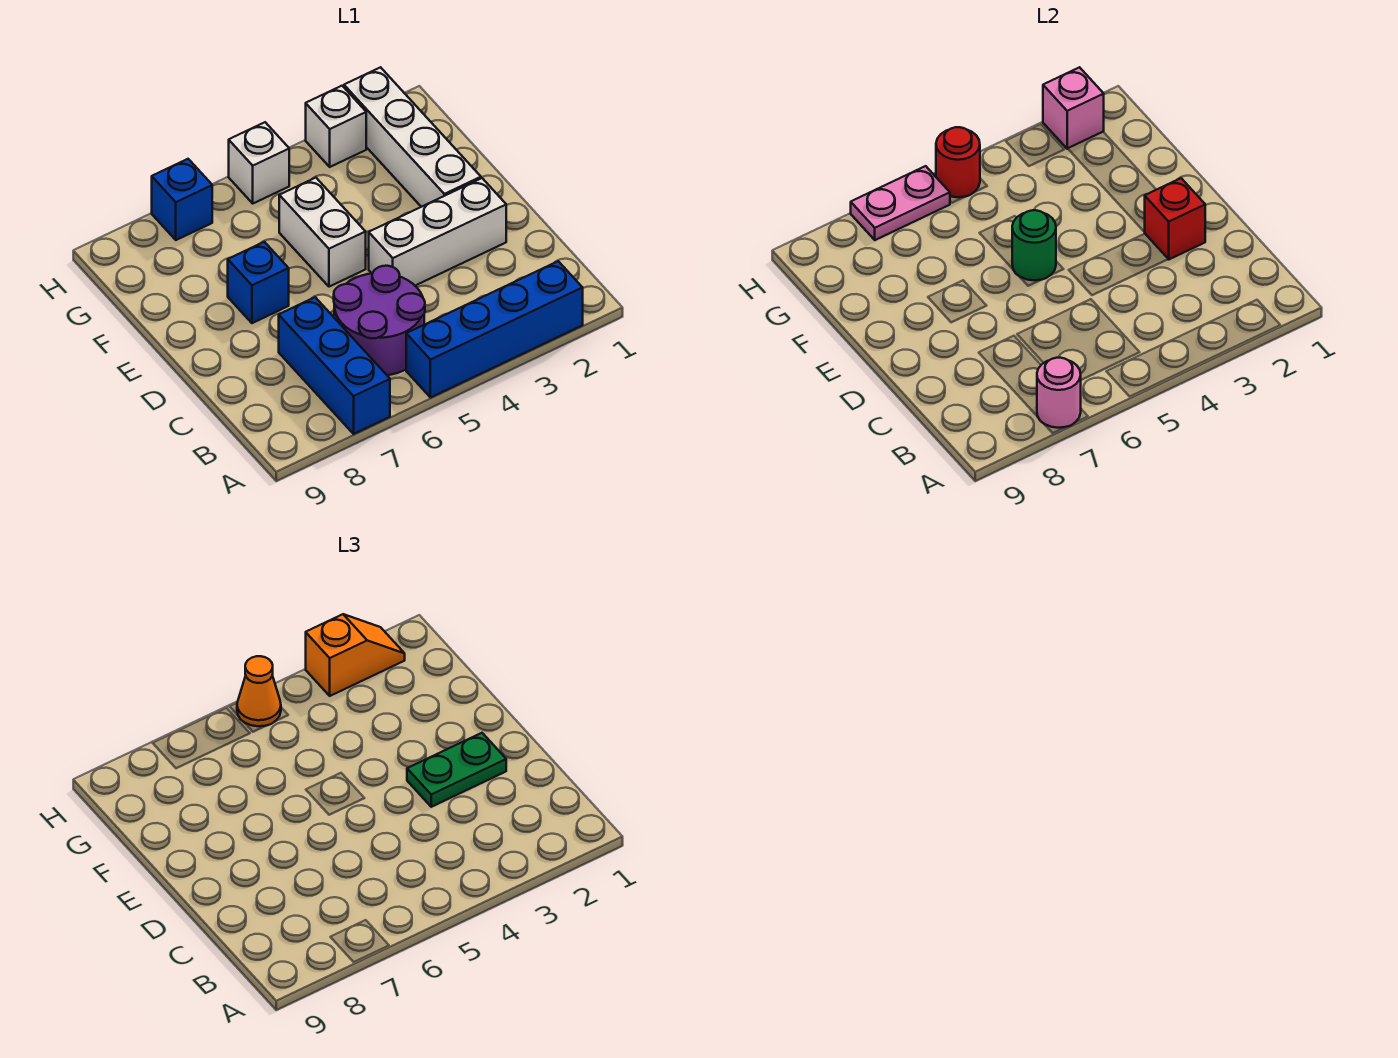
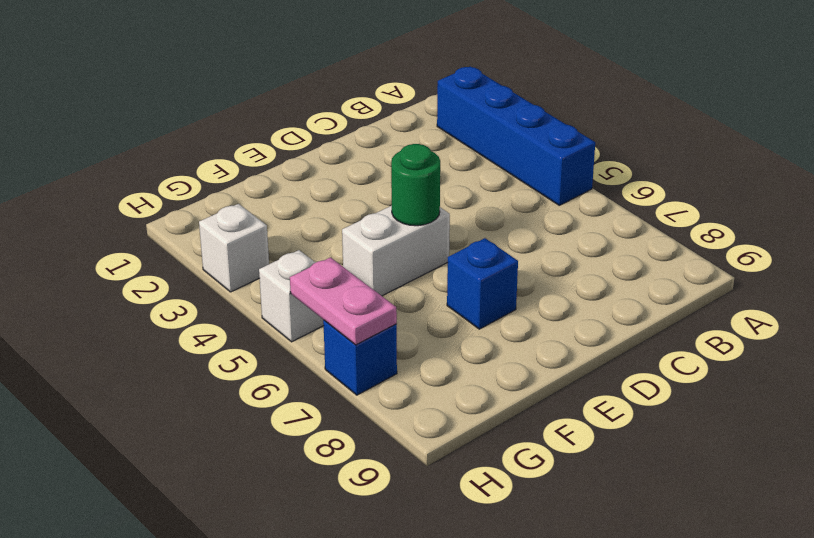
none -> blue brick A7:C7 level 1
none -> purple round brick B5:C6 level 1
none -> white brick D2:D4 level 1

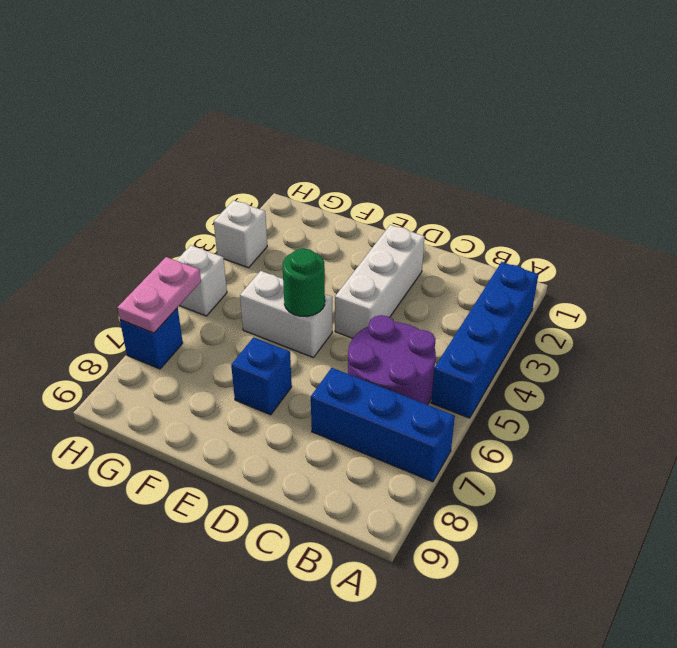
none -> white brick E2:H2 level 1
none -> pink round brick A7 level 2
none -> red brick D2 level 2

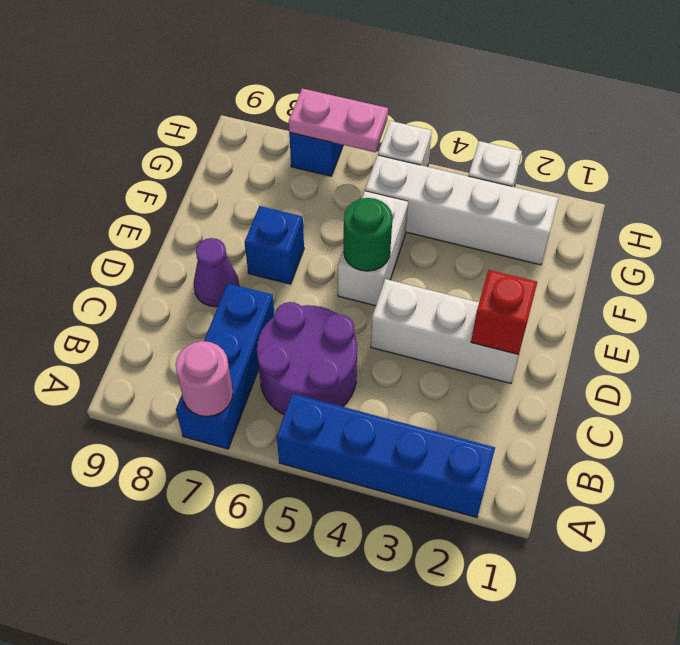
purple cone D8 level 1 -> none
white brick G2:G5 level 1 -> white brick E2:H2 level 1
none -> pink brick H2 level 2
none -> red round brick H5 level 2
none -> green plate D2:D3 level 3

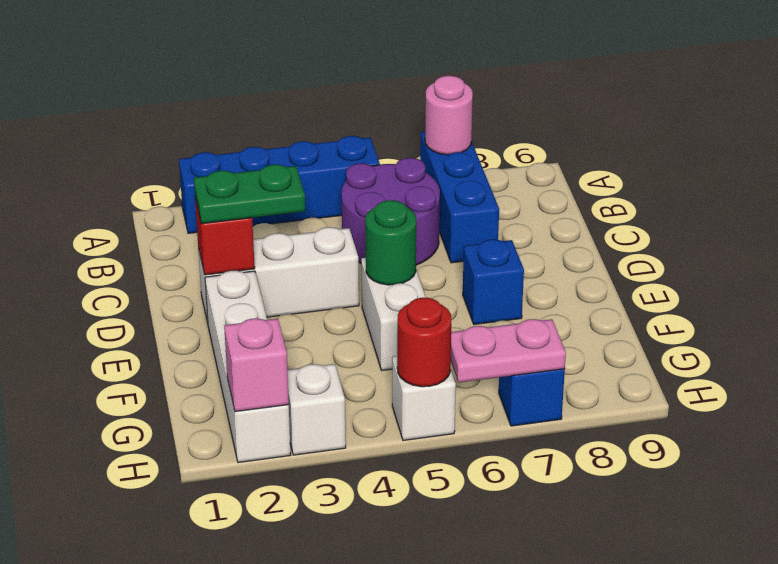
none -> orange slope H2:H3 level 3 top 3
none -> orange cone H5 level 3

